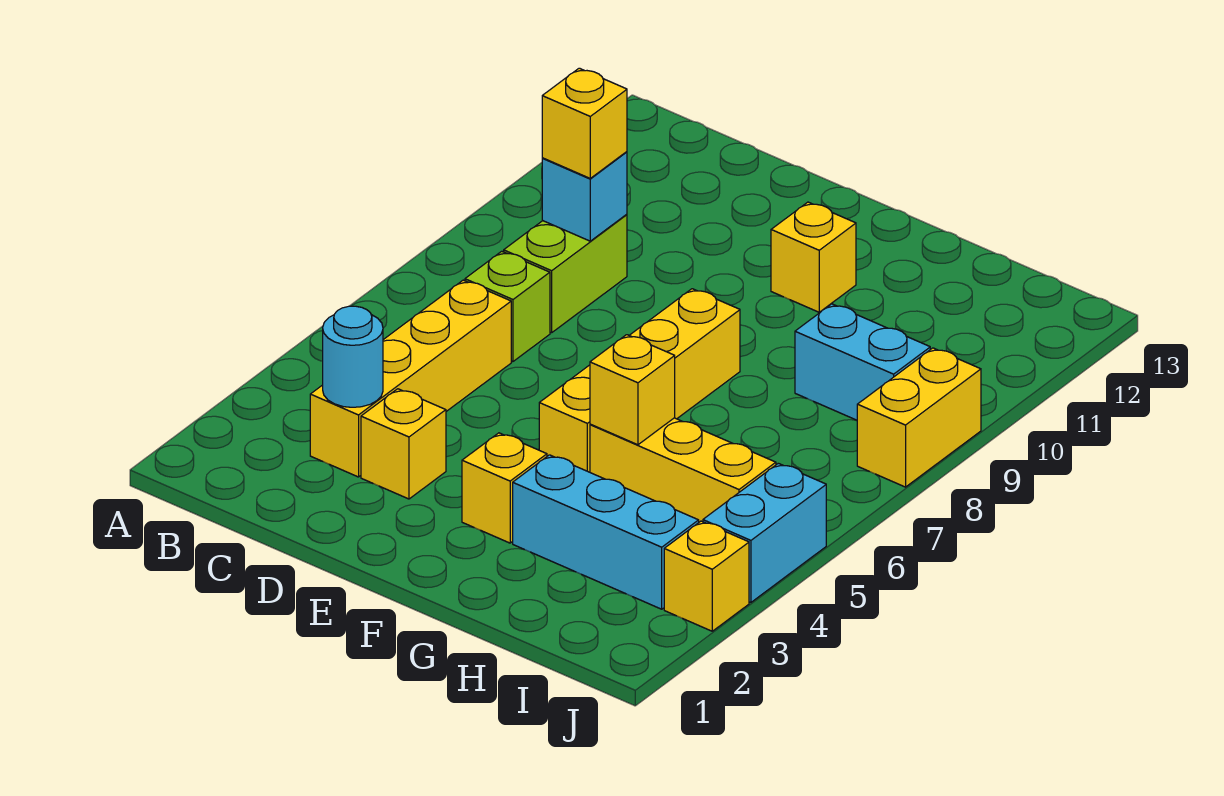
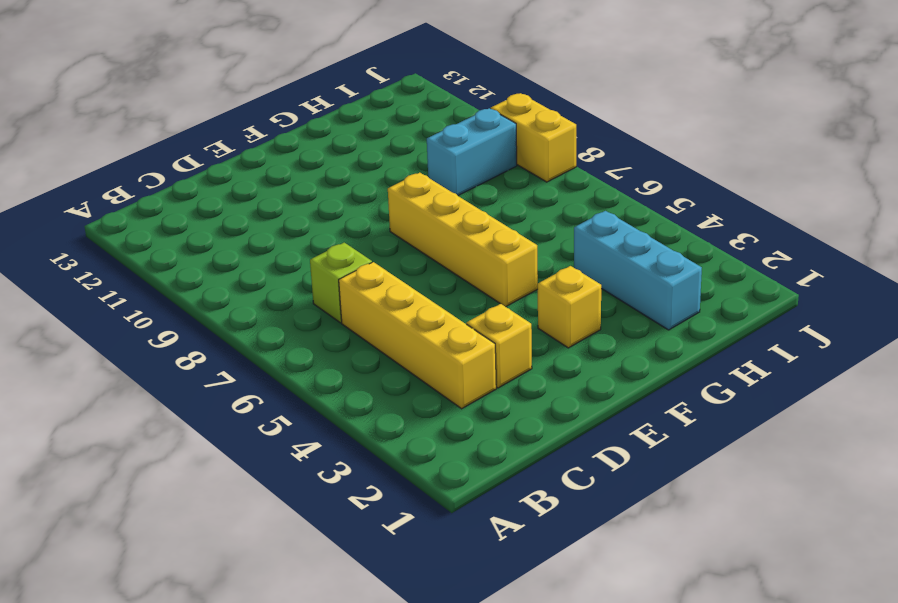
cyan brick H2:H4 level 1 -> cyan brick G3:I3 level 1
none -> lime brick C8:C9 level 1
none -> yellow brick F11 level 1
none -> yellow brick G5:I5 level 1

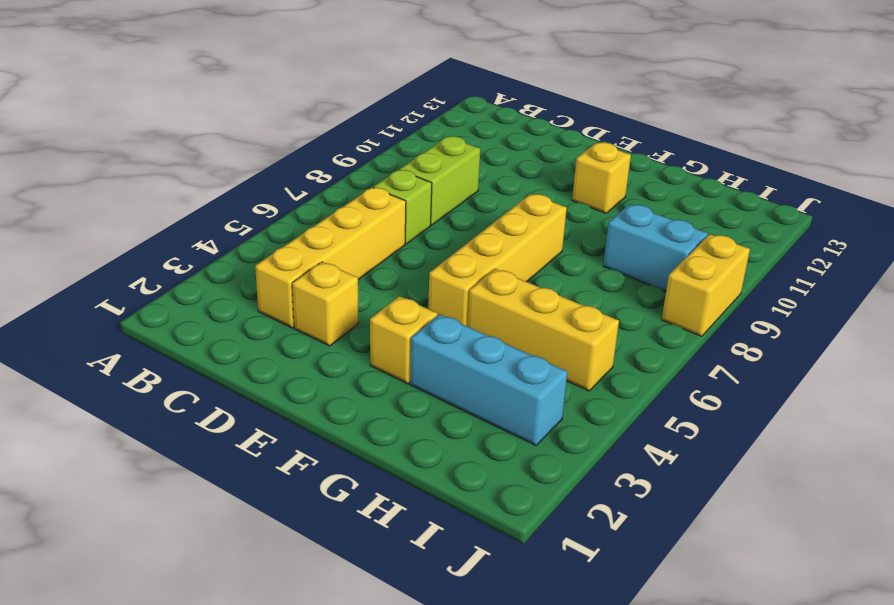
none -> yellow brick J3 level 1
none -> cyan brick J4:J5 level 1
none -> cyan round brick C3 level 2

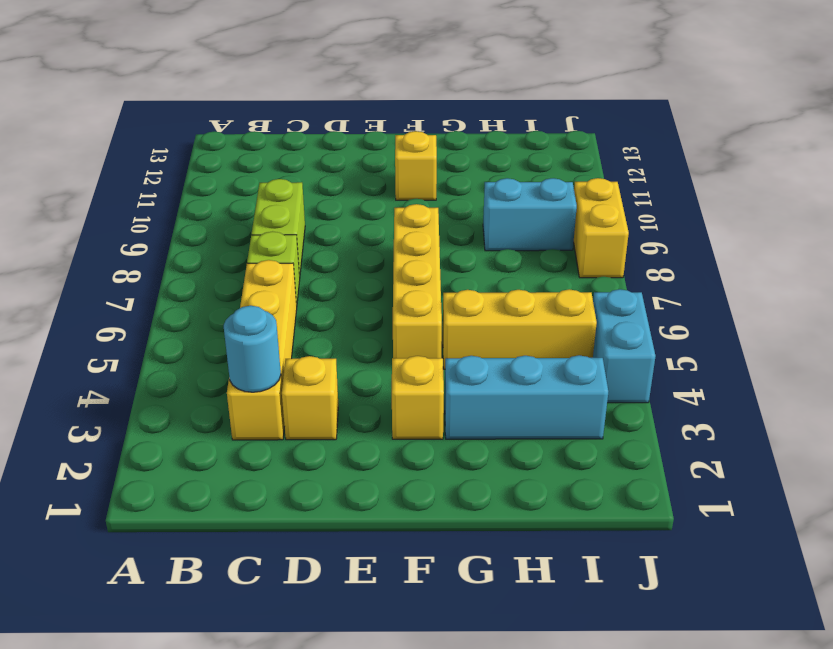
none -> yellow brick J3 level 1
none -> cyan brick C9 level 2
none -> yellow brick G5 level 2

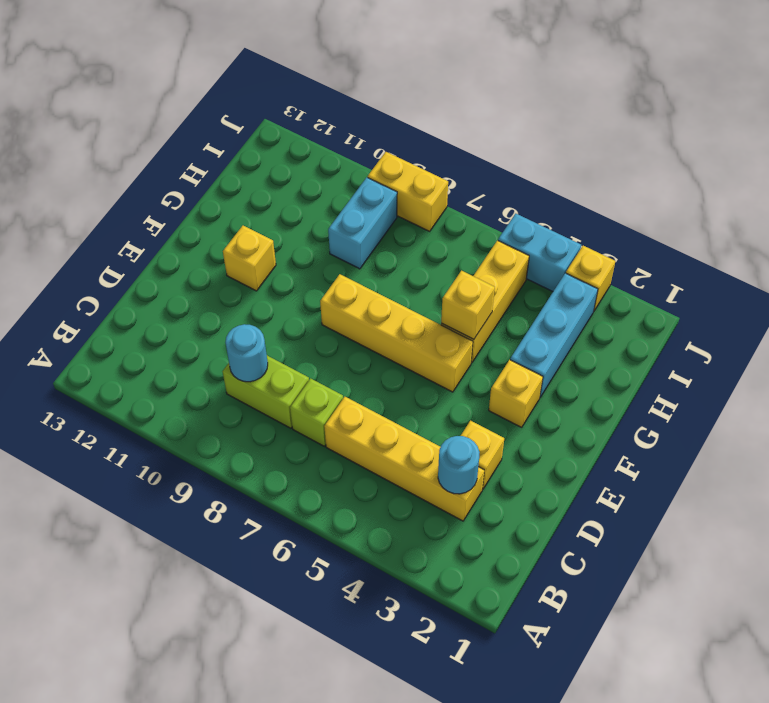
cyan round brick C9 level 2 -> cyan brick C9 level 2
none -> yellow brick C9 level 3

